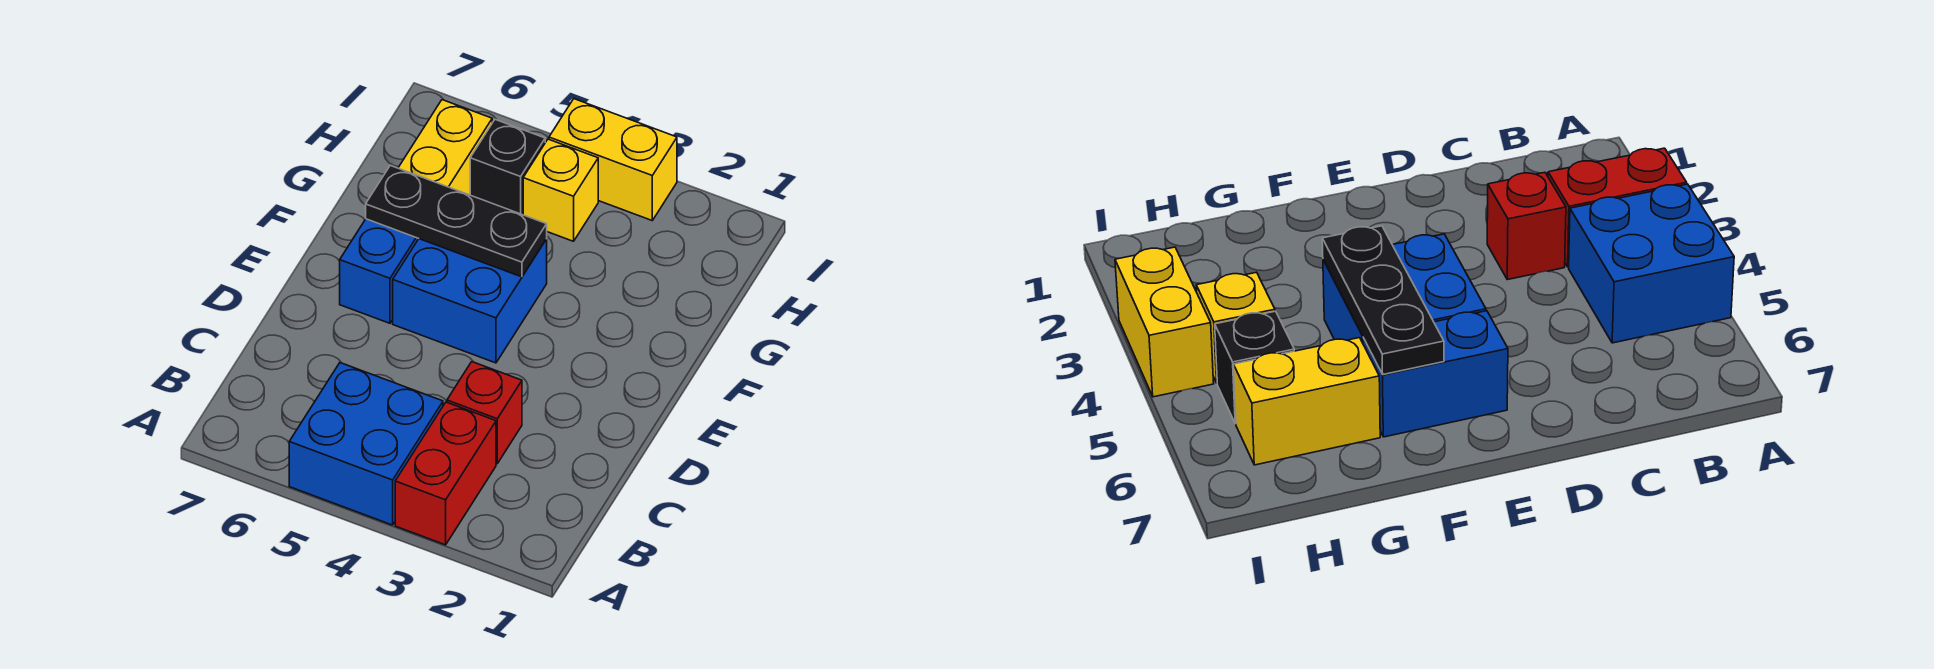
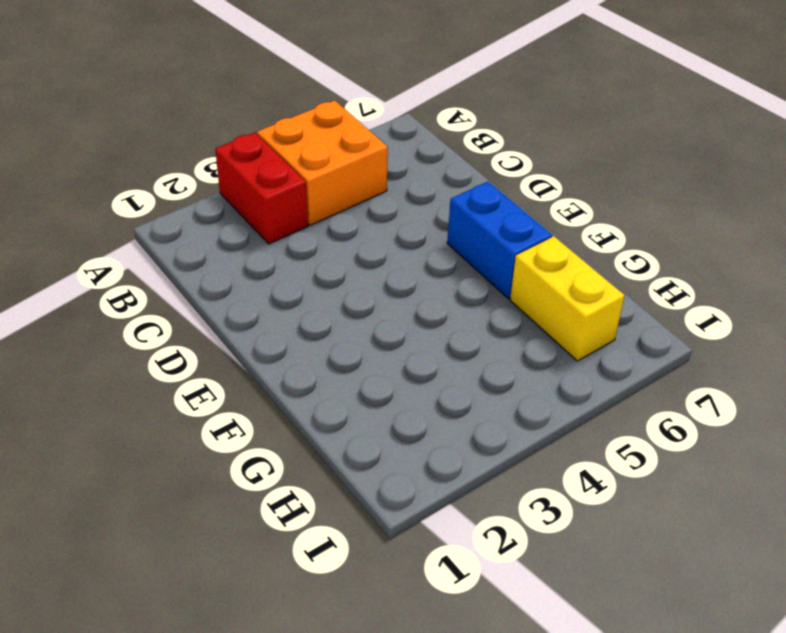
orange brick A4:B5 level 1 -> blue brick A4:B5 level 1
none -> red brick C3 level 1
none -> blue brick E4:F5 level 1

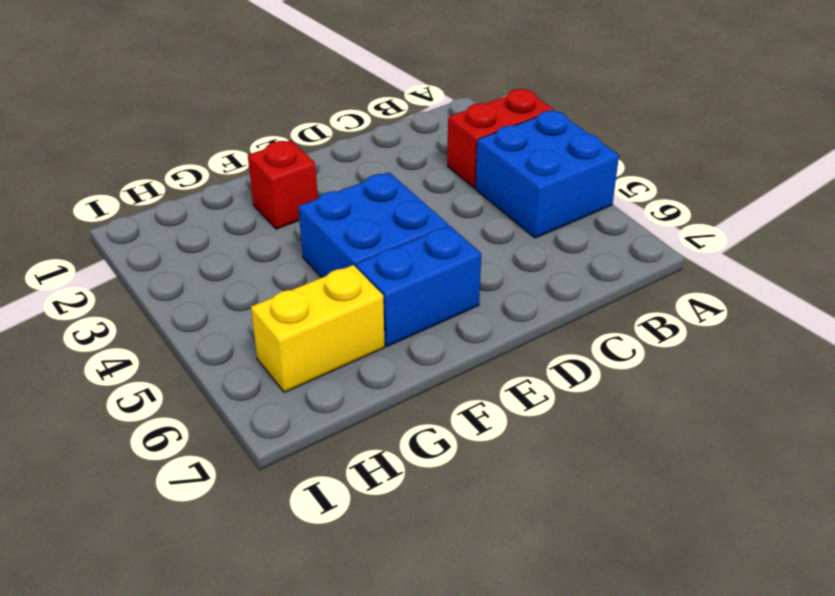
red brick F2 level 1 -> red brick C3 level 1
none -> yellow brick H4 level 1
none -> black brick H5 level 1

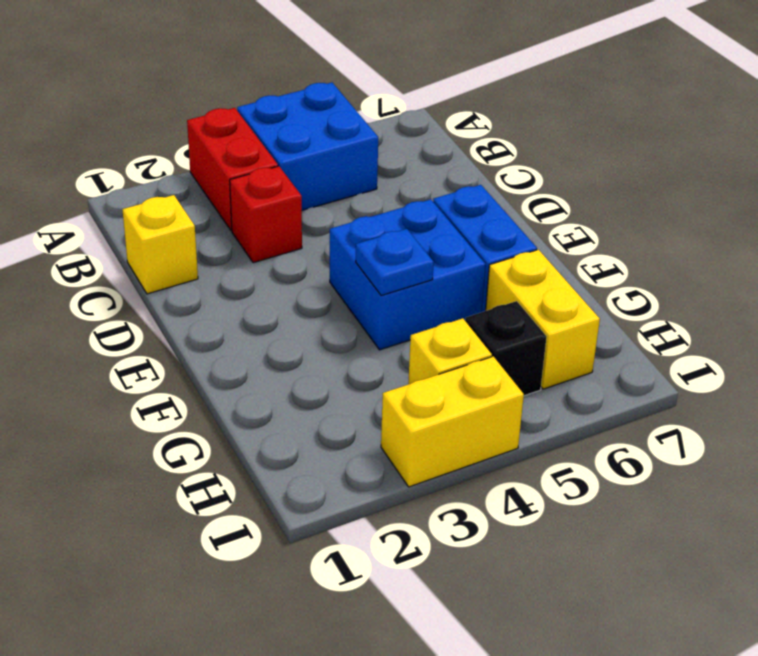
yellow brick C1 level 1 -> none
blue plate F4 level 2 -> black plate F4:F6 level 2

